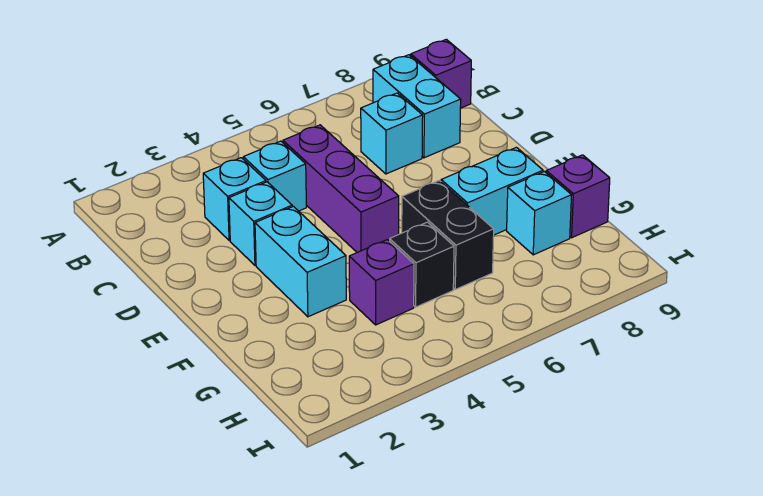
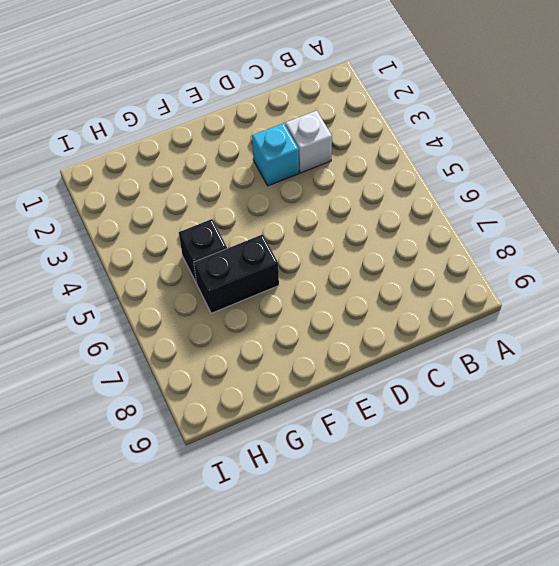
white brick C3 level 1 -> cyan brick C3 level 1
none -> cyan brick B8:C8 level 1
none -> purple brick B9 level 1
none -> cyan brick C4 level 1

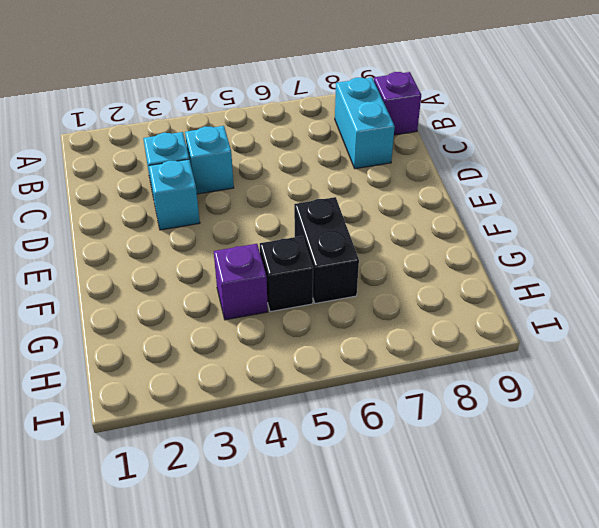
none -> purple brick C5:E5 level 1
none -> cyan brick C7 level 1
none -> cyan brick E3:F3 level 1

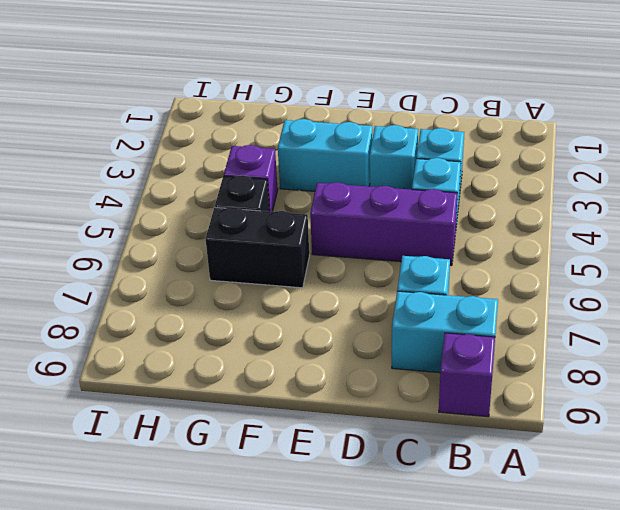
none -> cyan brick F7:F8 level 1
none -> cyan brick G8 level 1
none -> purple brick G9 level 1

